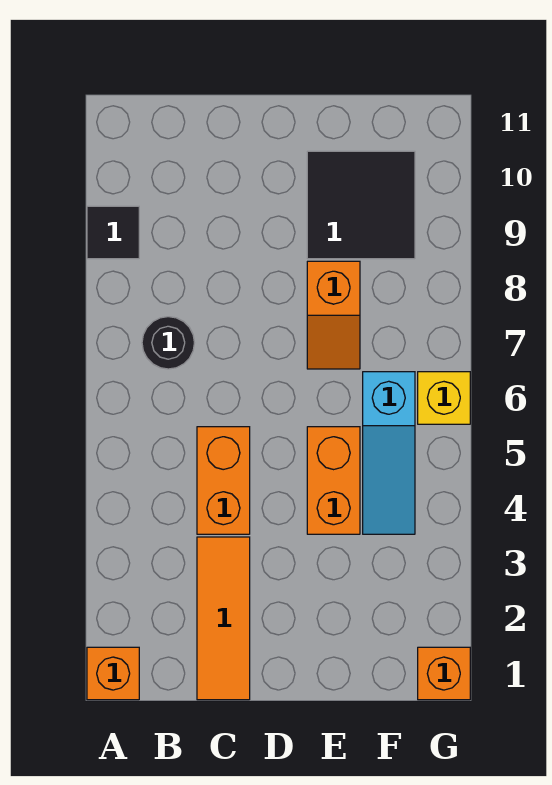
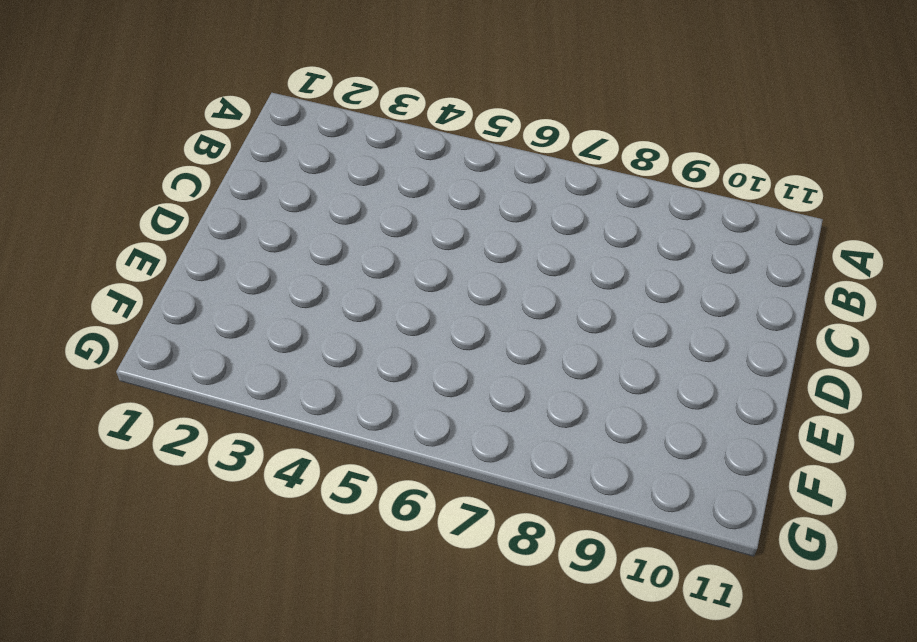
none -> orange brick A1 level 1
none -> black tile A9 level 1

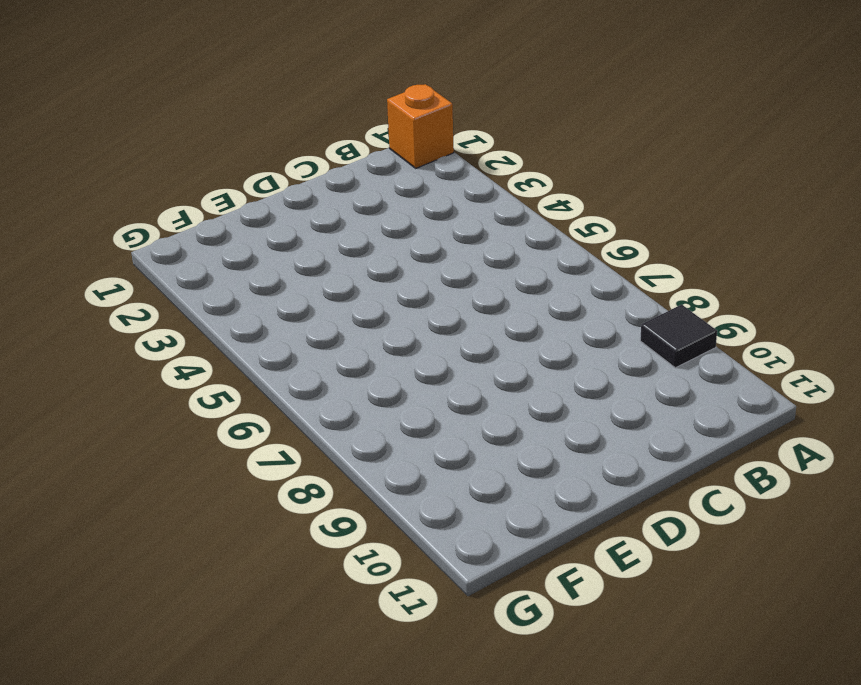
none -> black round brick B7 level 1
none -> orange tile C1:C3 level 1

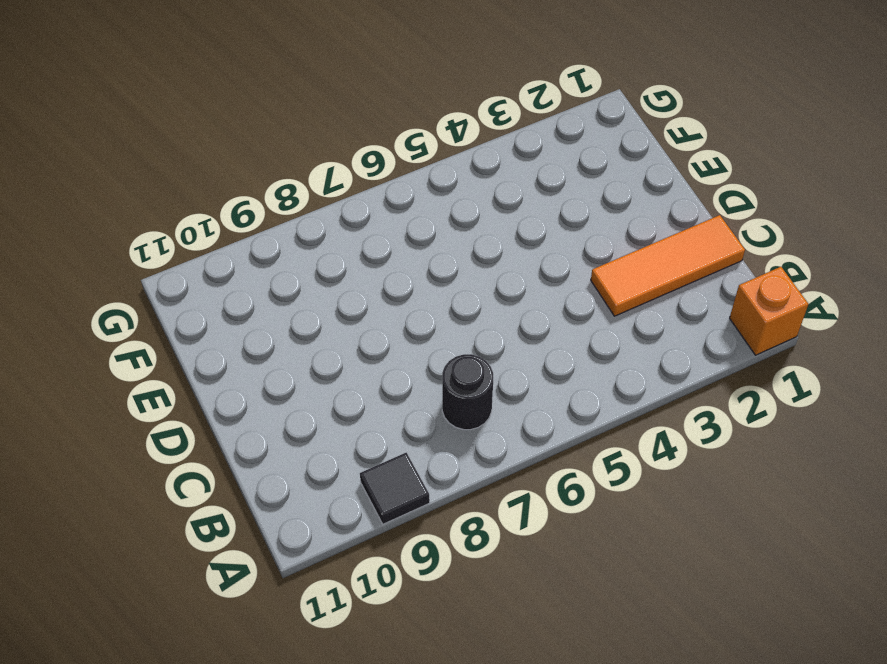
none -> orange brick C4:C5 level 1
none -> orange brick E4:E5 level 1

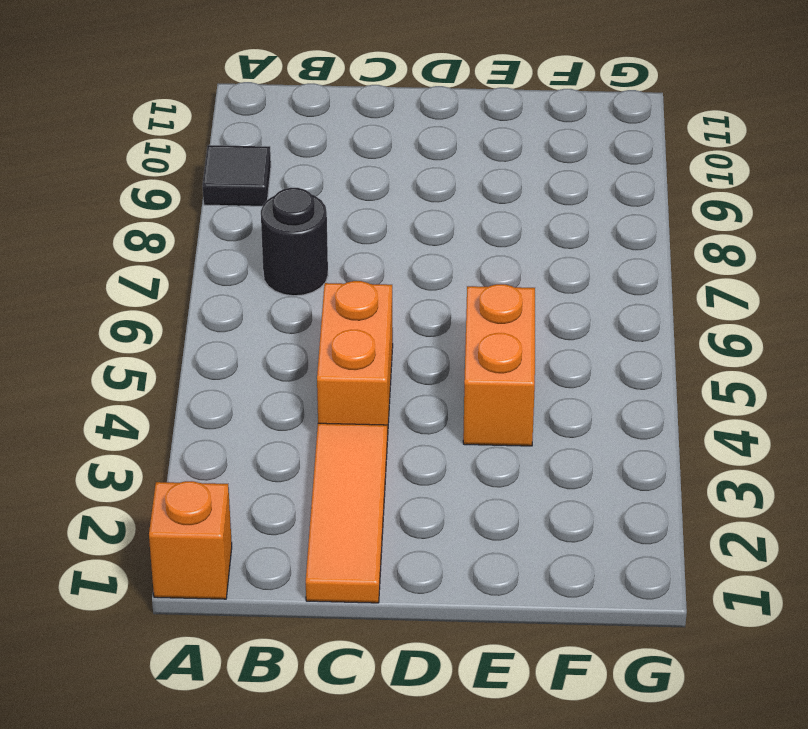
none -> orange slope E7:E8 level 1 top 8
none -> black tile E9:F10 level 1

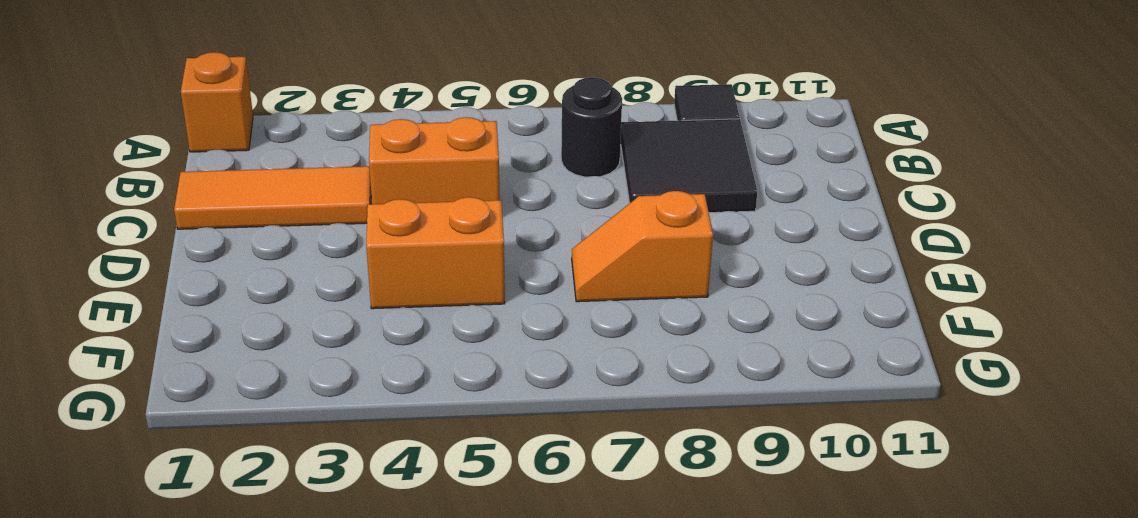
black tile B8:C9 level 1 -> black tile E9:F10 level 1
none -> cyan slope F4:F6 level 1 top 6
none -> orange brick G1 level 1

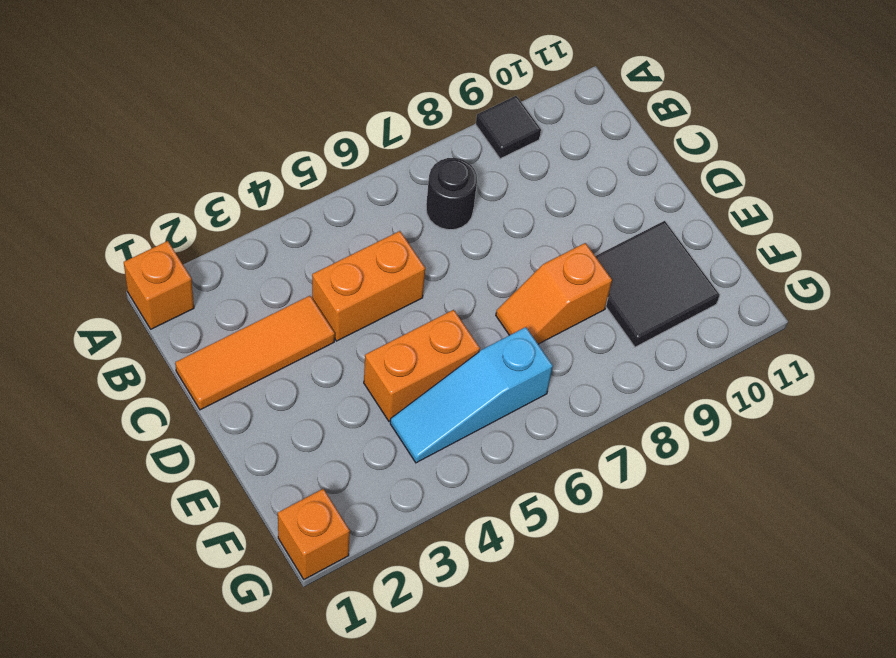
none -> yellow brick G6 level 1

